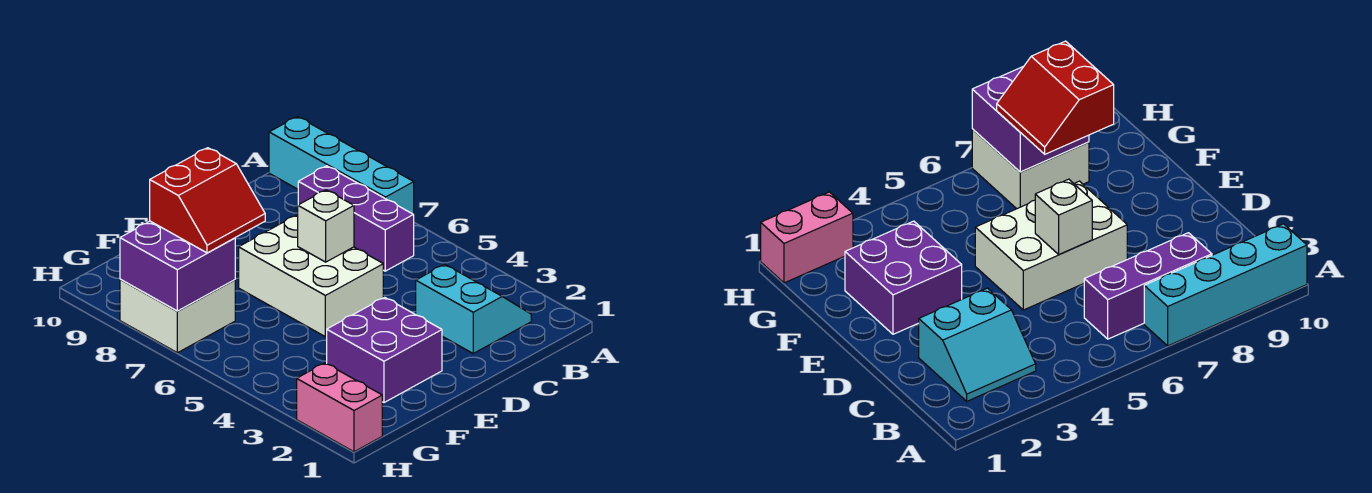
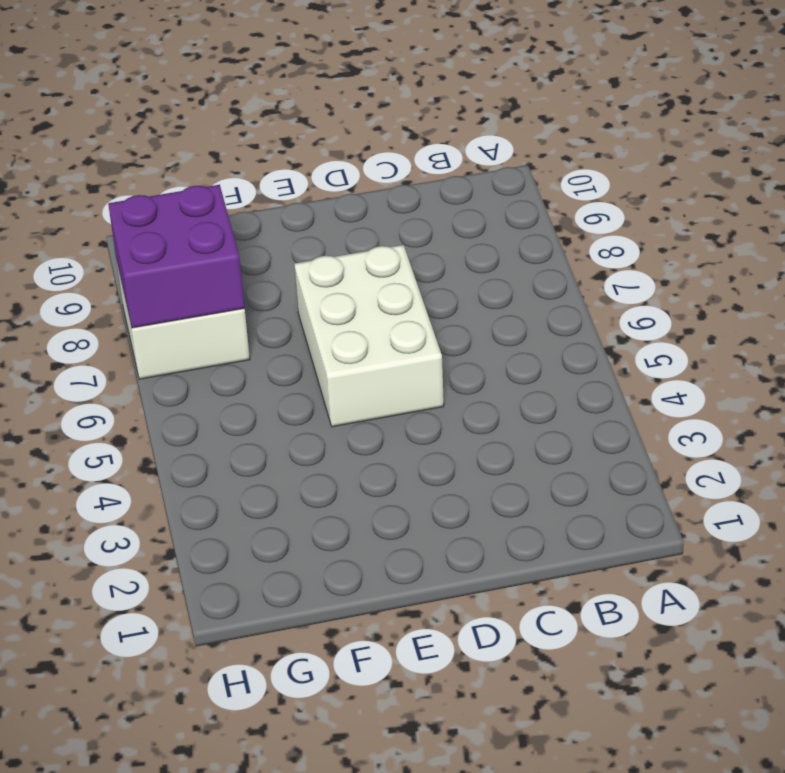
none -> cyan brick A7:A10 level 1
none -> cyan slope B2:C3 level 1 top C

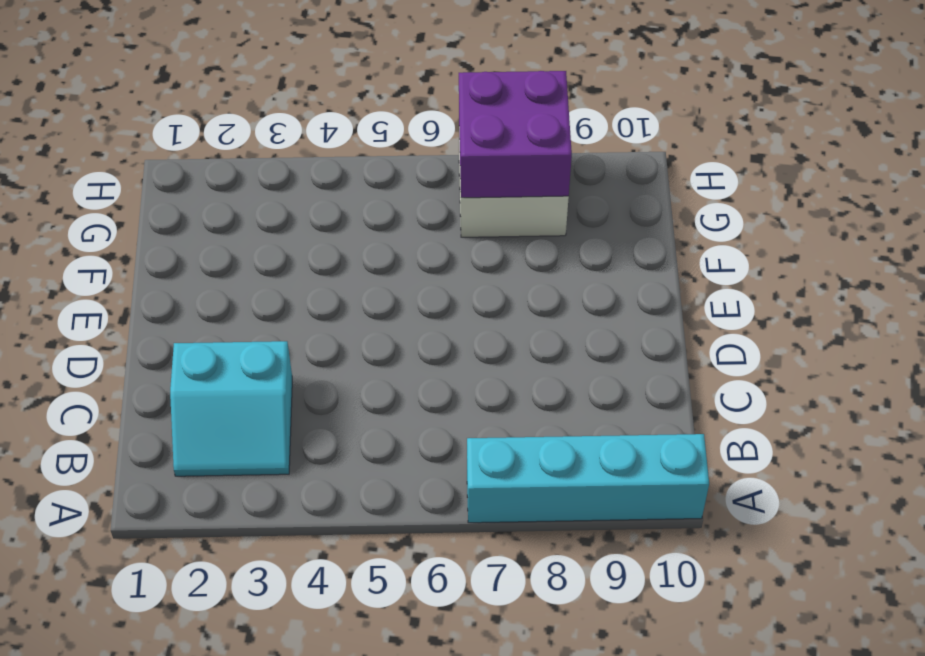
none -> purple brick B6:B8 level 1
none -> white brick D5:E7 level 1

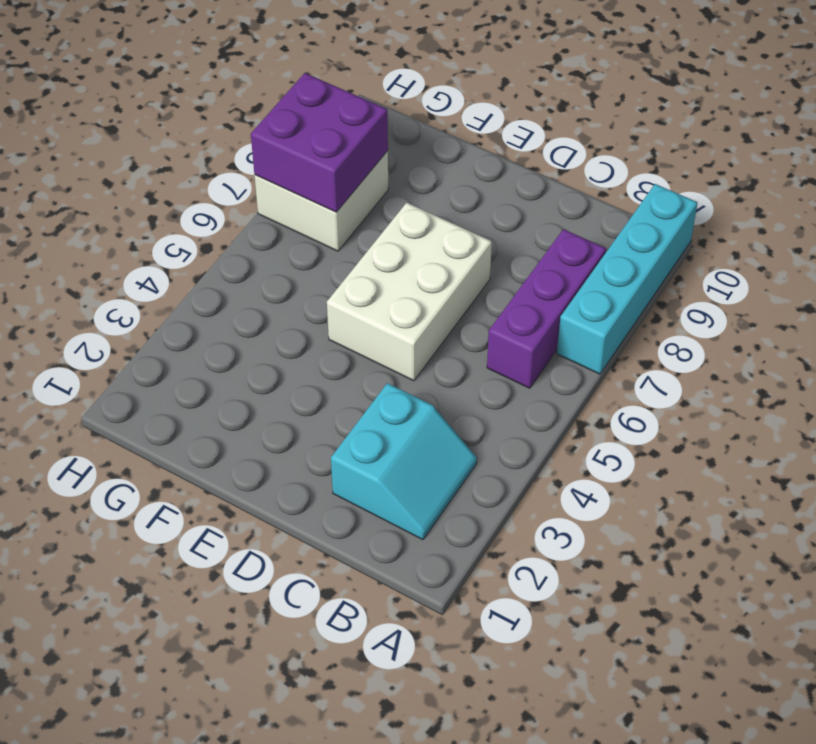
none -> purple brick E2:F3 level 1
none -> pink brick H1:H2 level 1

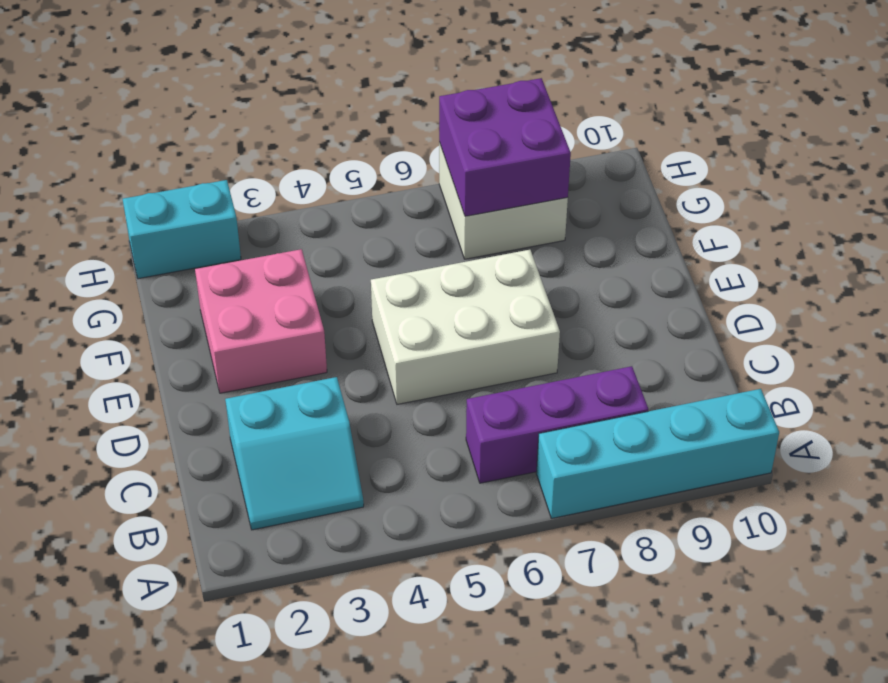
pink brick E2:F3 level 1 -> purple brick E2:F3 level 1
cyan brick H1:H2 level 1 -> pink brick H1:H2 level 1
none -> white brick D6 level 2
none -> red slope F7:G8 level 3 top 8

